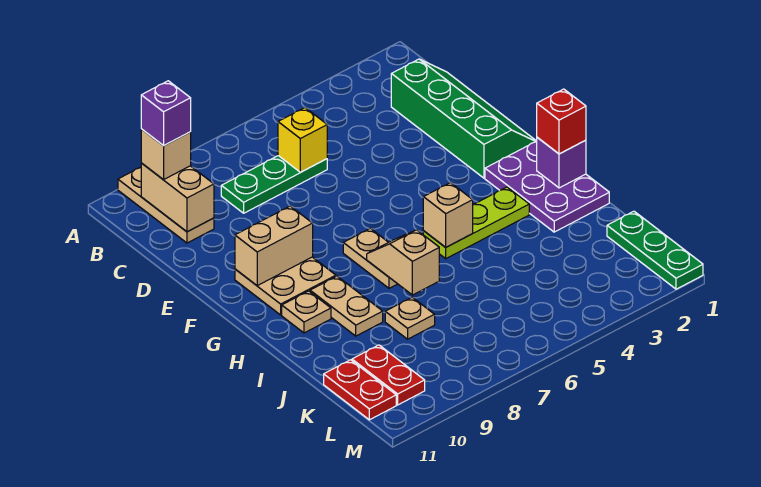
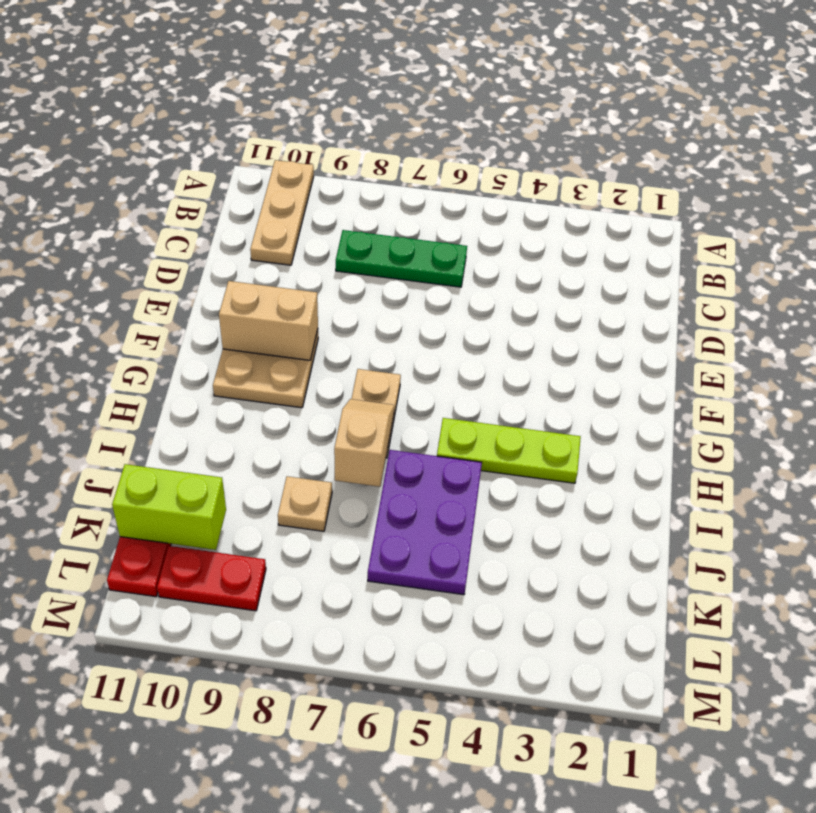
purple plate I5:K6 level 1 -> purple plate G1:I2 level 1
lime brick K10:K11 level 2 -> none
red plate L9:L10 level 1 -> red plate K10:L10 level 1
none -> green slope C1:F2 level 1 top 2
none -> tan plate H9:I9 level 1
none -> tan plate H10 level 1

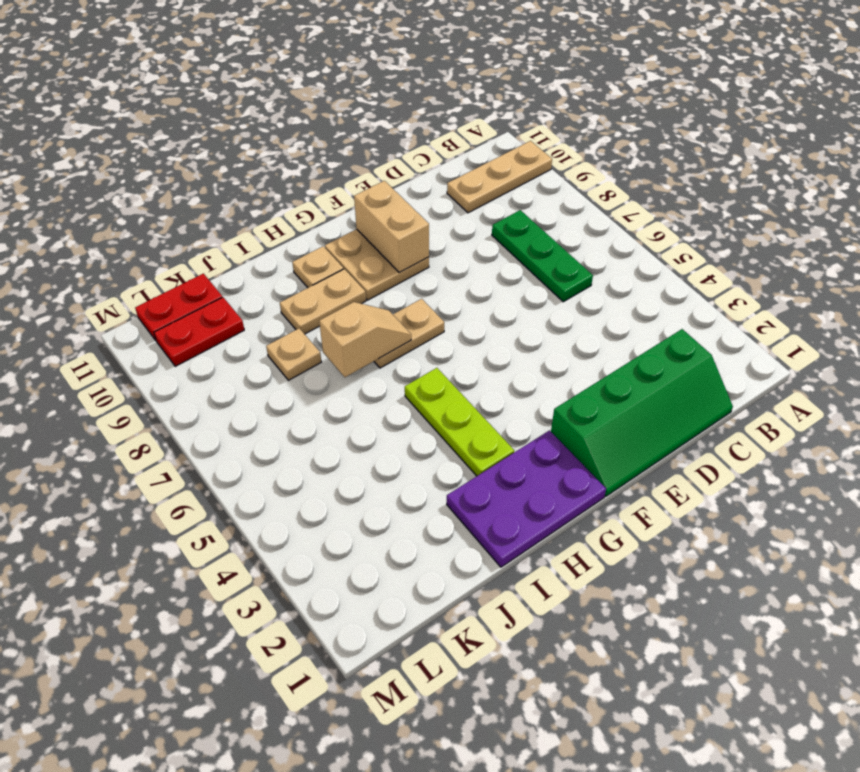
none -> green plate K1:M1 level 1
none -> tan brick B10:C10 level 2
none -> yellow brick C6 level 2

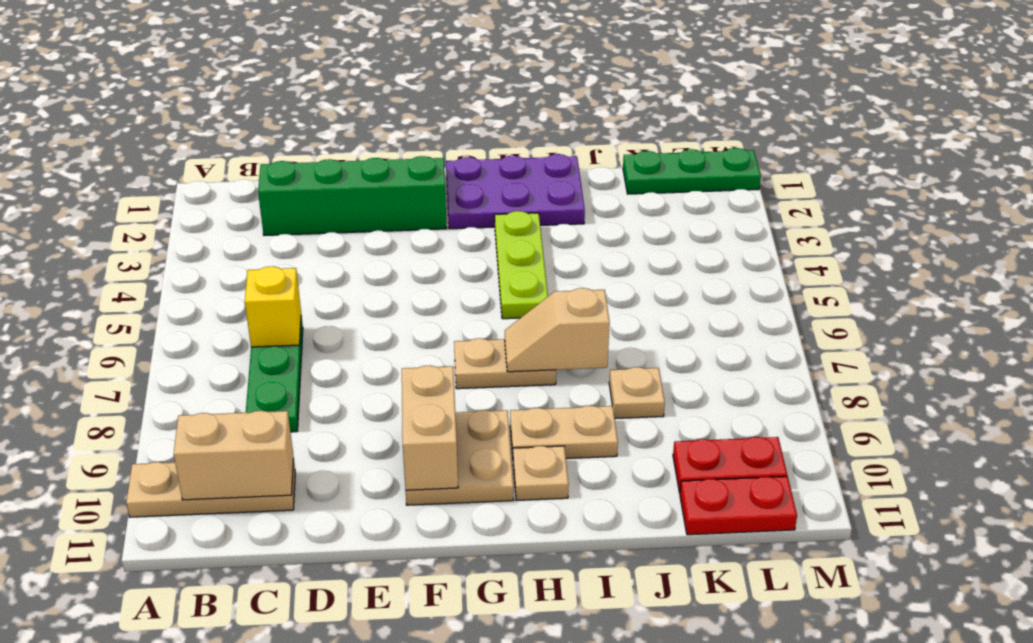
none -> purple brick H1 level 2
none -> tan brick H5 level 2
none -> tan brick B10 level 3

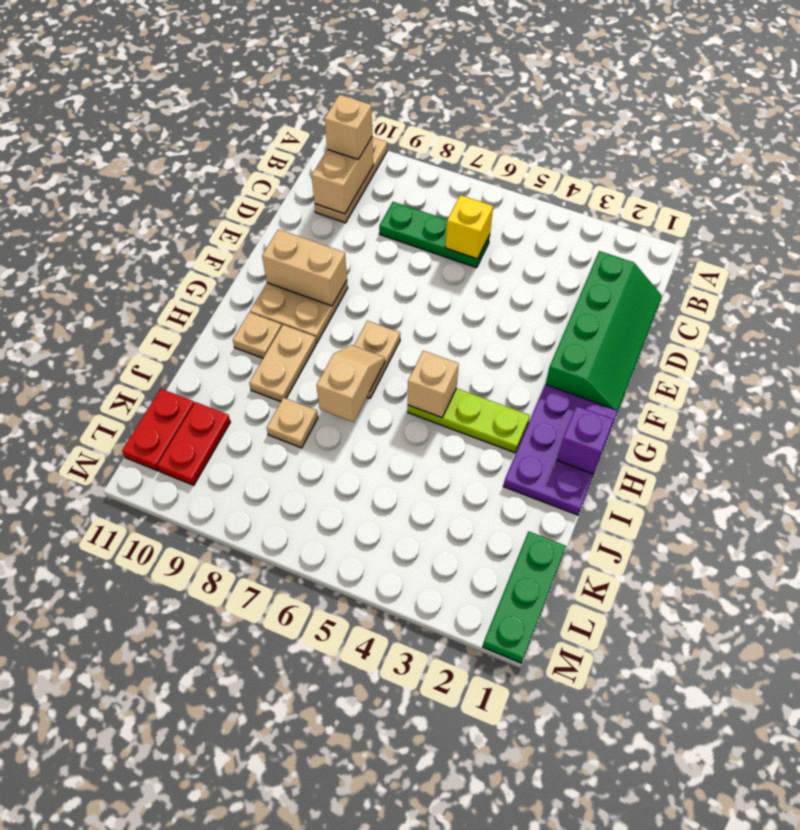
none -> red brick H1 level 3
none -> purple brick B10 level 4

